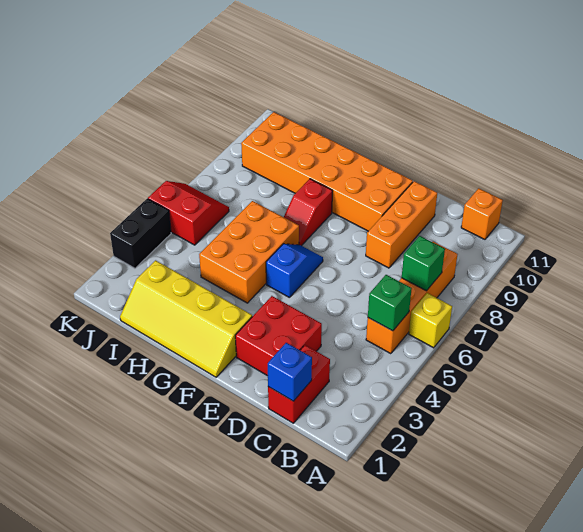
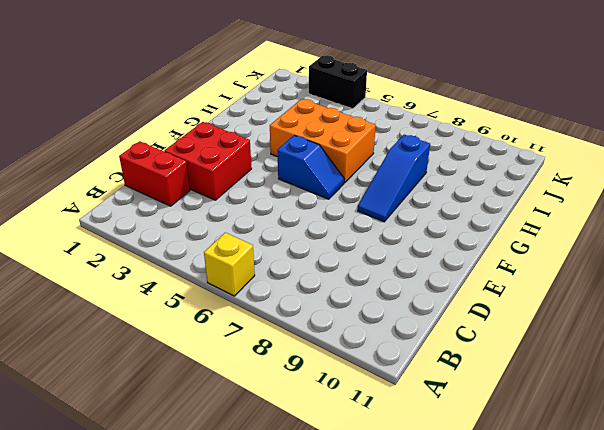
blue slope F8:H8 level 1 top H -> red slope G7:G8 level 1 top 8
none -> orange brick B5:B8 level 1
none -> orange brick B11 level 1
none -> orange brick D8:D10 level 1

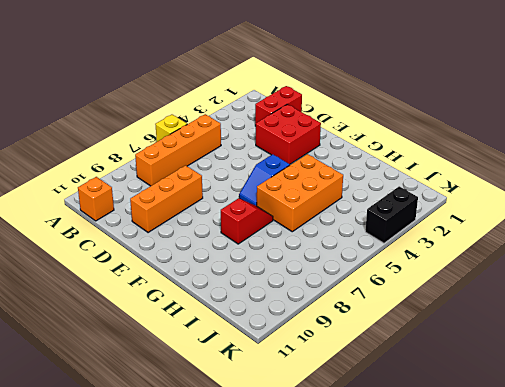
none -> orange brick E9:J10 level 1
none -> yellow slope F1:I2 level 1 top 2
none -> red slope J5:K6 level 1 top 5

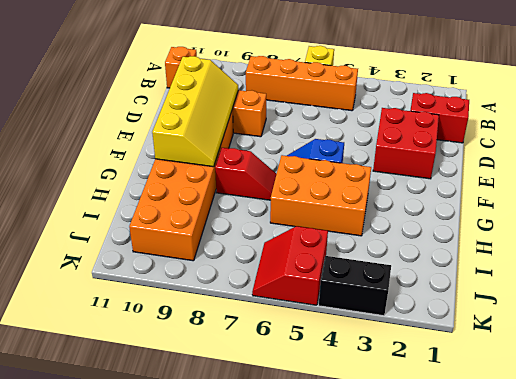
yellow slope D9:G10 level 2 top 10 -> yellow slope F1:I2 level 1 top 2
none -> green brick B5 level 2
none -> green brick B7 level 2
none -> blue brick C1 level 2

